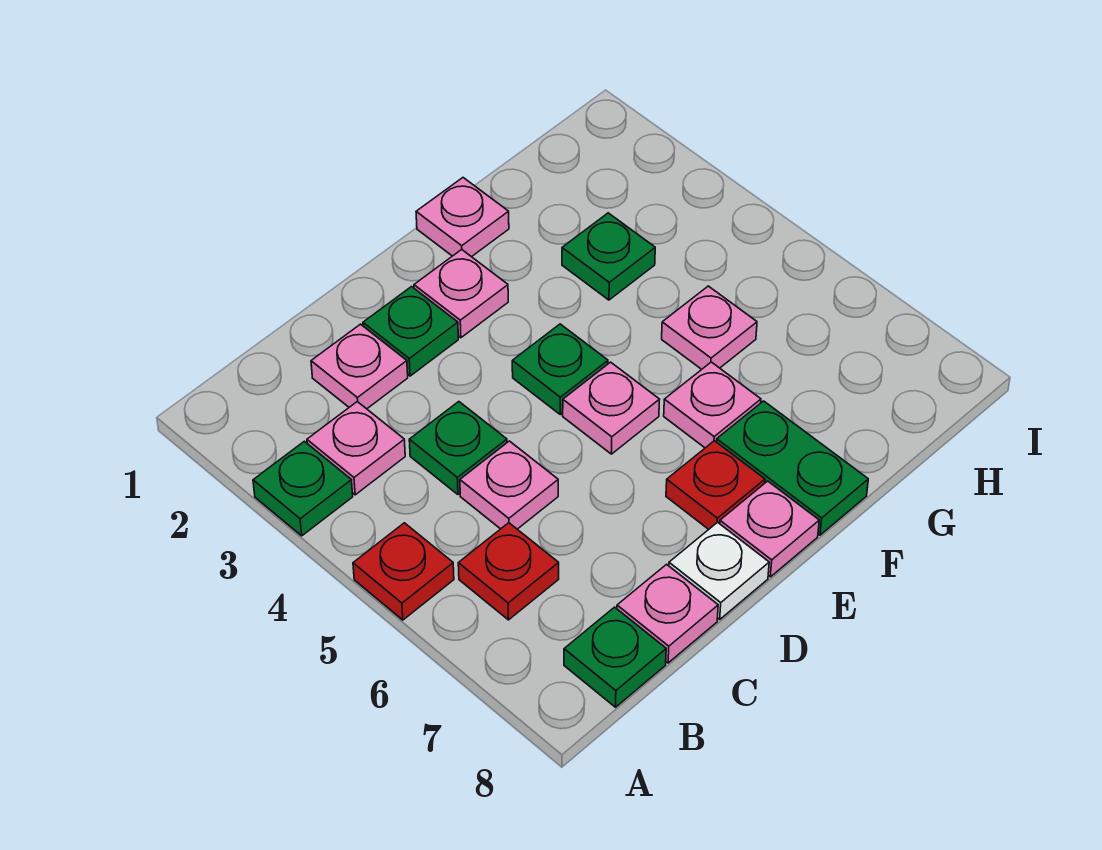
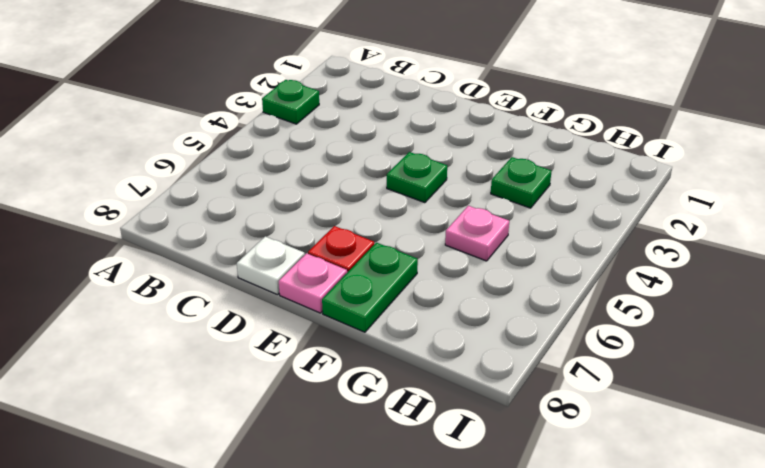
none -> red plate A5 level 1
none -> pink plate B3 level 1
none -> red plate B6 level 1

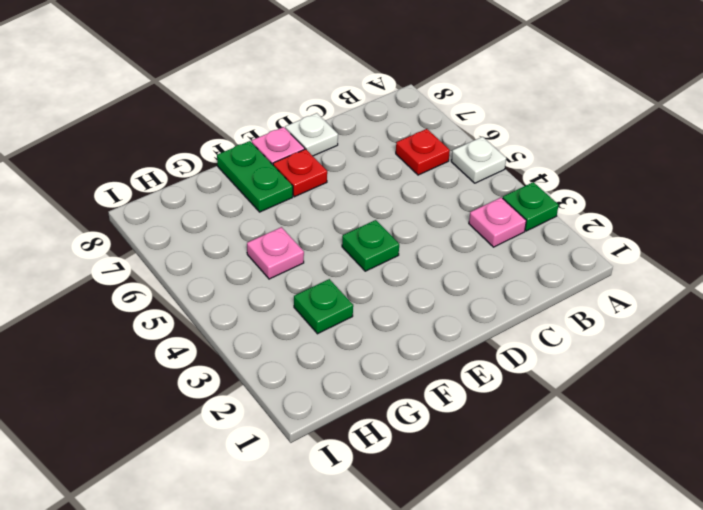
white plate A5 level 1 -> red plate A5 level 1
none -> green plate B8 level 1
none -> pink plate C2 level 1
none -> green plate C4 level 1

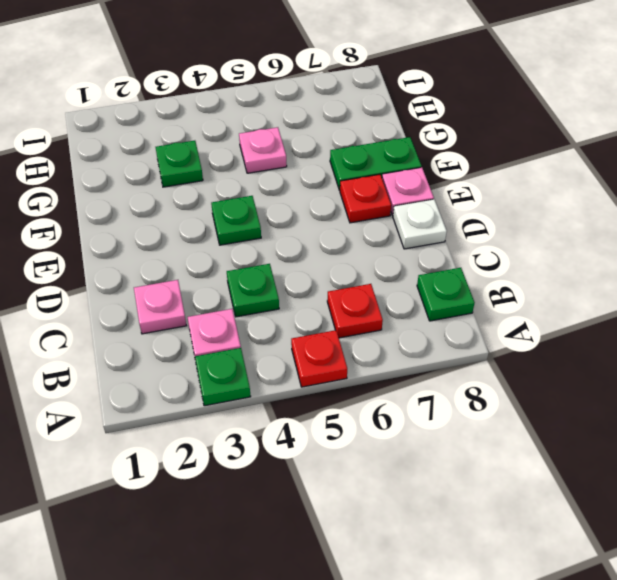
none -> pink plate C5 level 1
none -> pink plate C8 level 1
none -> green plate D2 level 1

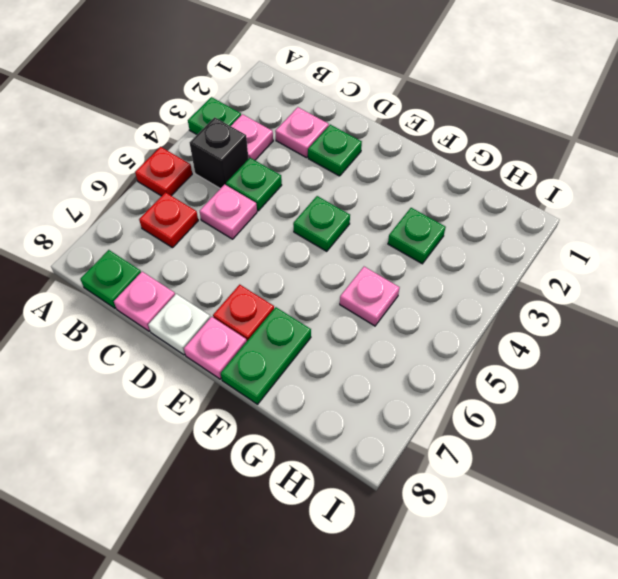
black brick B4 level 1 -> none
none -> pink plate E2 level 1
none -> pink plate E5 level 1
none -> pink plate F1 level 1

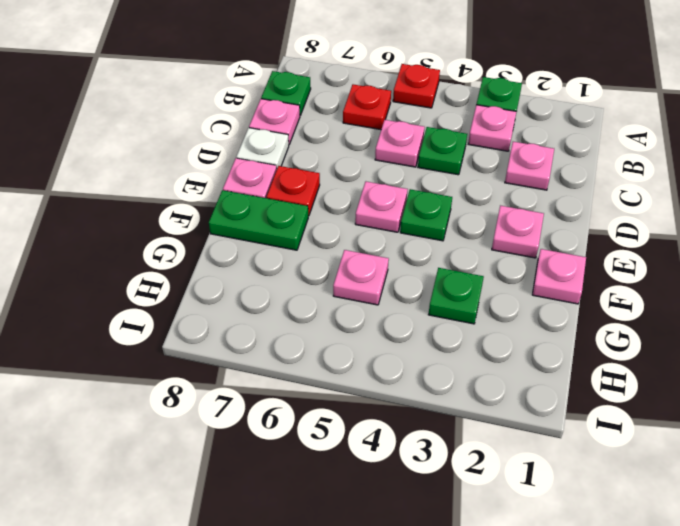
none -> green plate D2 level 1
none -> pink plate F6 level 1

